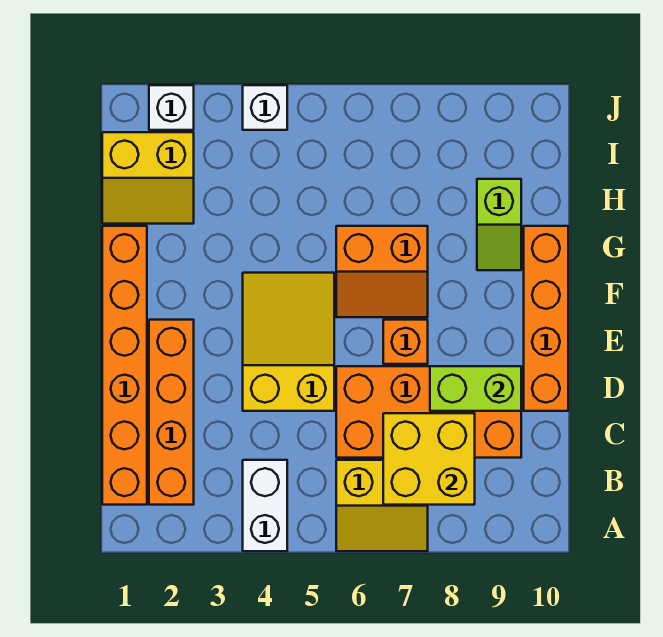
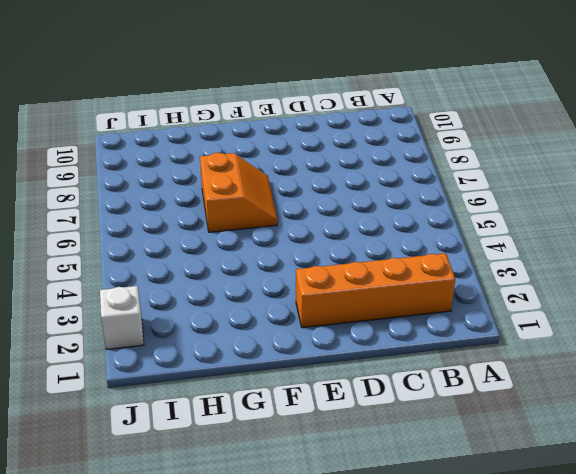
none -> white brick A4:B4 level 1
none -> yellow slope A6:B7 level 1 top B
none -> orange brick B1:G1 level 1

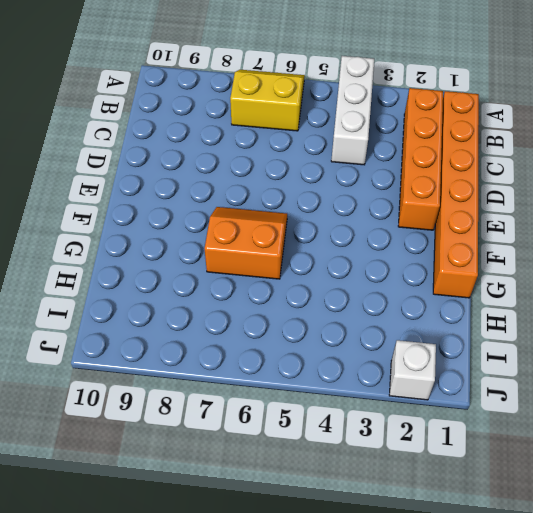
white brick A4:C4 level 1 -> white brick A4:B4 level 1
none -> orange brick C6:D9 level 1
none -> yellow slope D4:F5 level 1 top D
none -> orange brick D10:G10 level 1

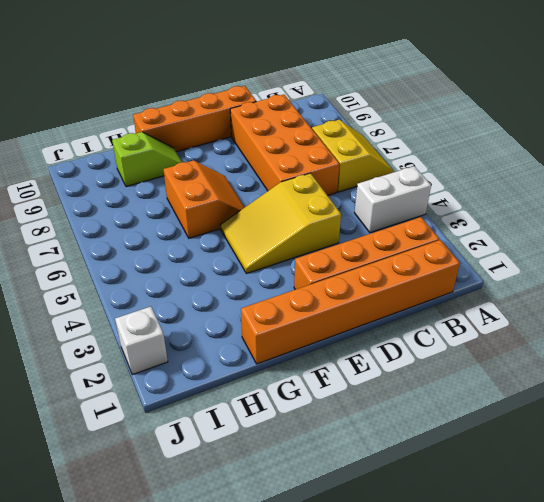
none -> orange brick E7 level 1
none -> yellow slope H1:I2 level 1 top I
none -> white brick J4 level 1

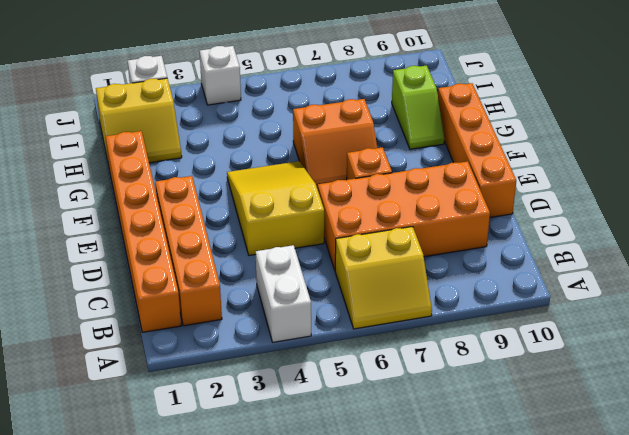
none -> yellow brick B7:C8 level 2
none -> lime brick D8:D9 level 2

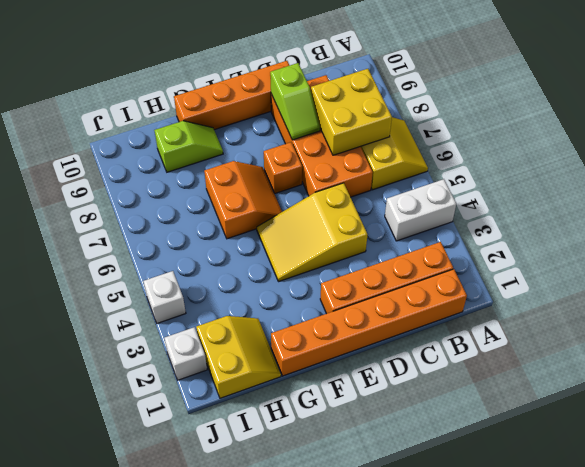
lime slope D8:D9 level 2 top 9 -> lime brick D8:D9 level 2

